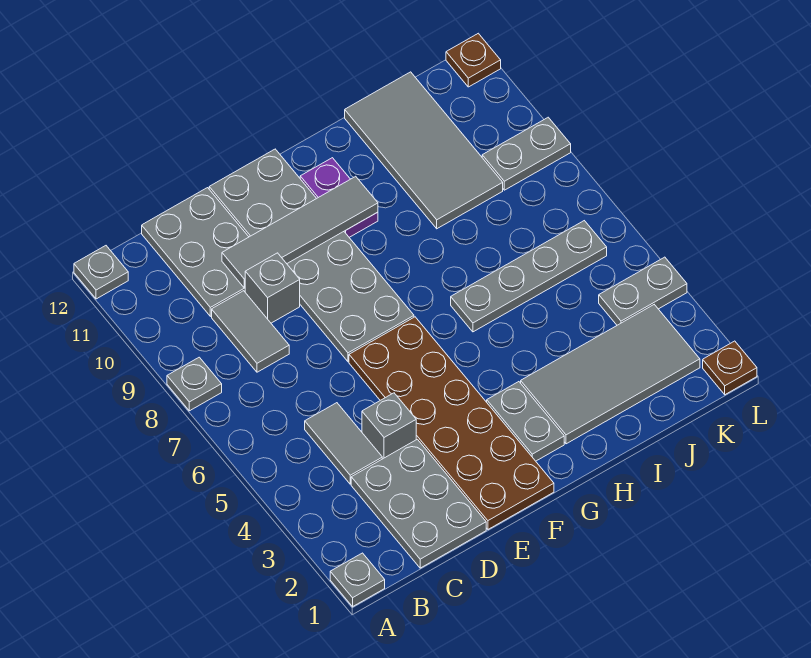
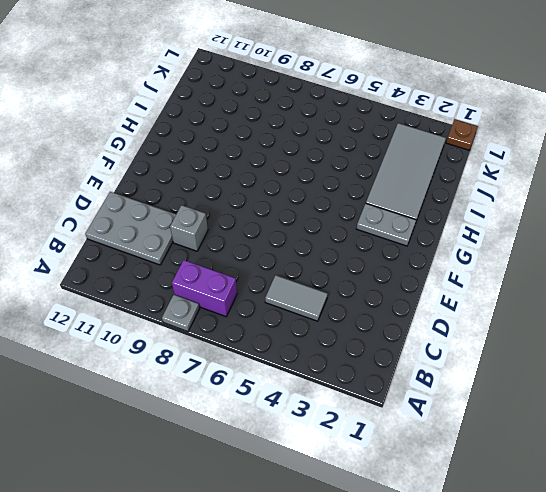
purple brick B7:B8 level 1 -> none
none -> grey plate A1 level 1
none -> grey plate A12 level 1
none -> grey plate C1:D3 level 1

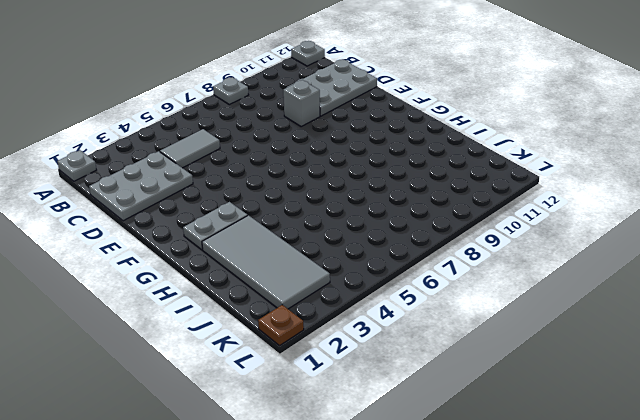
none -> grey tile C8:C9 level 1
none -> grey brick D4 level 1
none -> brown plate E1:F6 level 1

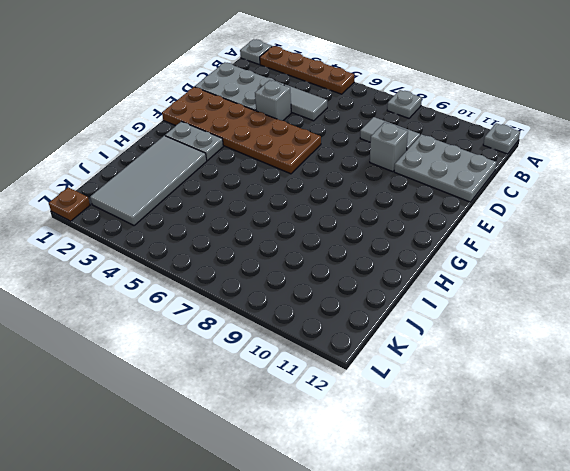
brown plate A2:A5 level 1 -> none
none -> grey plate E7:F12 level 1
none -> purple plate G10:G11 level 1
none -> grey plate H6:K6 level 1

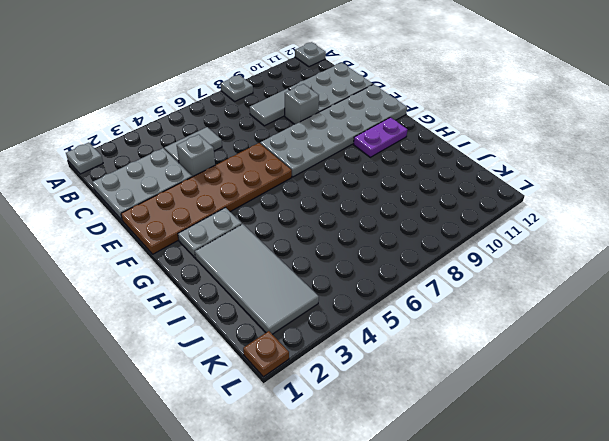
none -> grey plate H6:K6 level 1
none -> grey tile I9:J12 level 1
none -> grey plate K4:L4 level 1

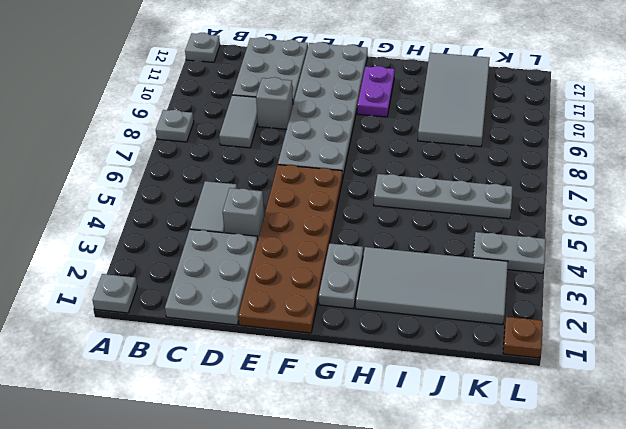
none -> grey plate K9:L9 level 1
none -> brown plate L12 level 1
none -> grey tile D10:G10 level 2

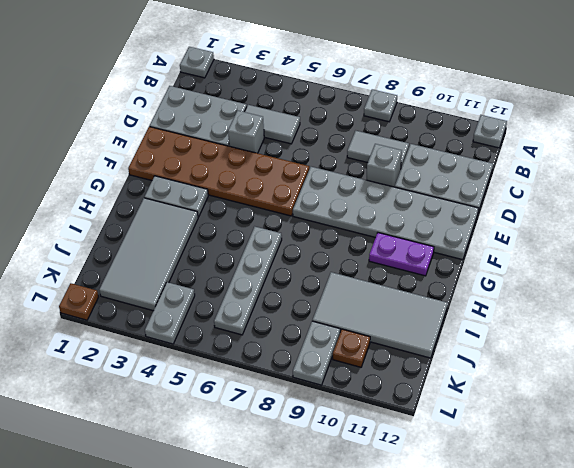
brown plate K10 level 1 -> brown plate L12 level 1
none -> grey tile D10:G10 level 2

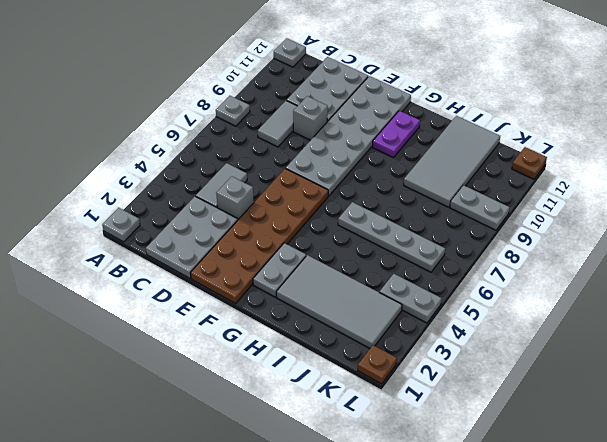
none -> grey tile D10:G10 level 2

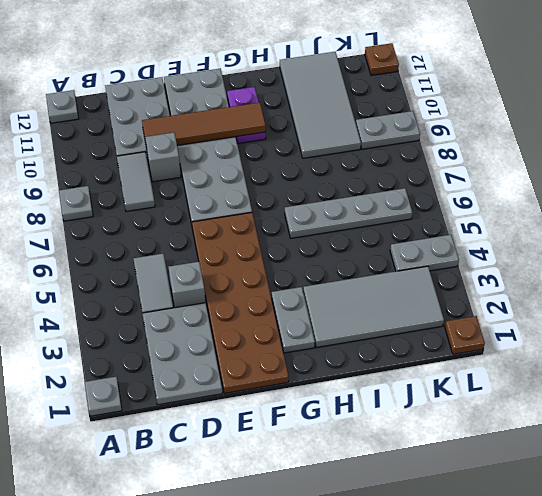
brown tile D10:G10 level 2 -> grey tile D10:G10 level 2

